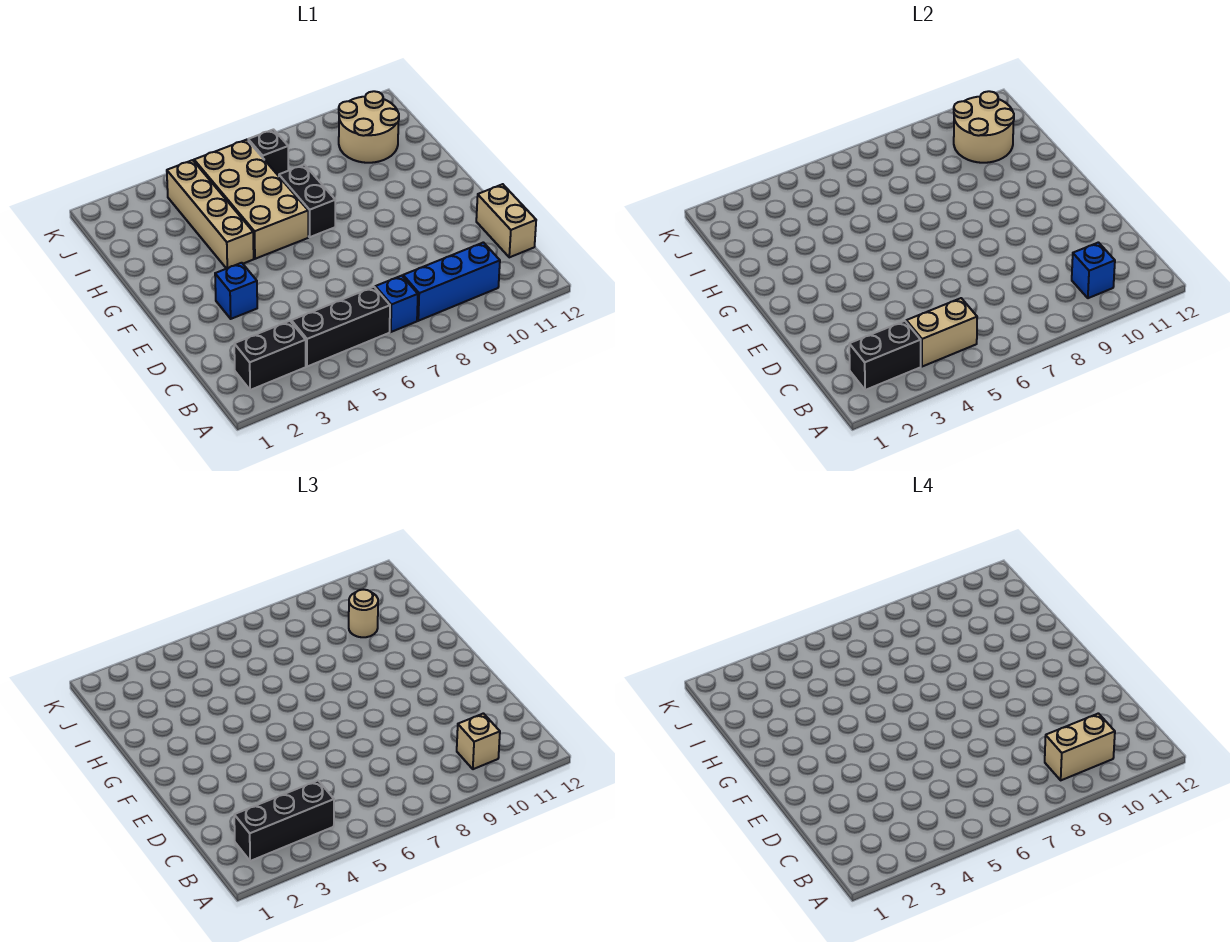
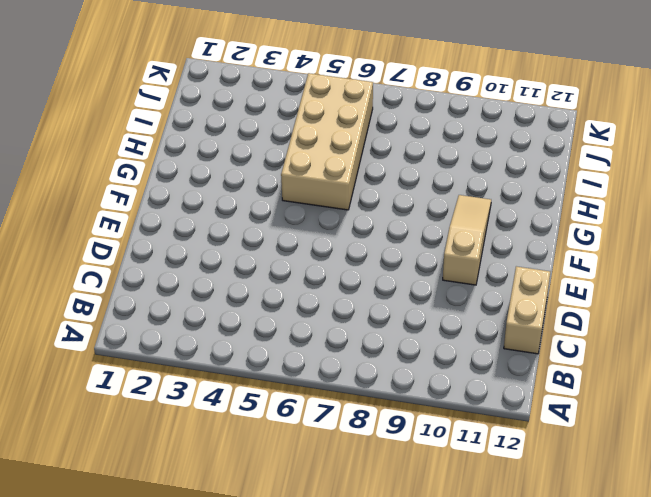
tan slope E10:G10 level 1 top E -> none
none -> black brick B2:B3 level 1
none -> black brick B4:B6 level 1
none -> blue brick B7 level 1

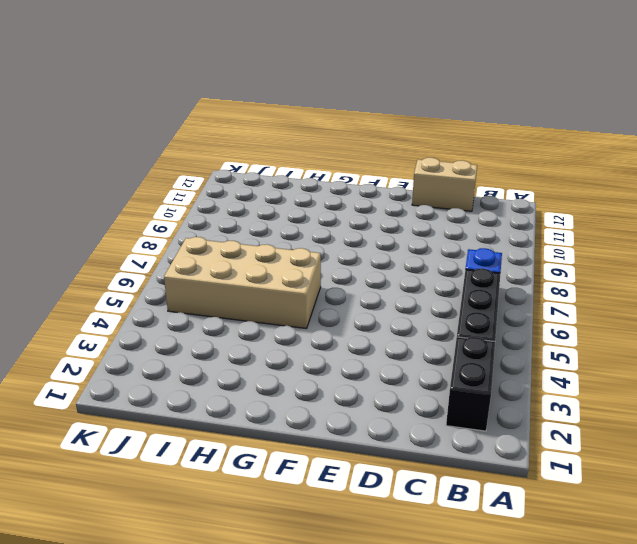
none -> blue brick B8:B10 level 1
none -> blue brick E3 level 1
none -> tan brick G4:J4 level 1

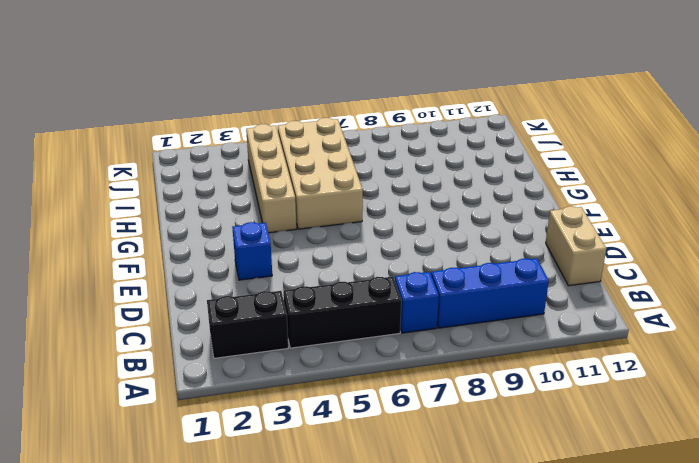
none -> black brick G7:H7 level 1
none -> tan round brick I10:J11 level 1
none -> black brick J7 level 1

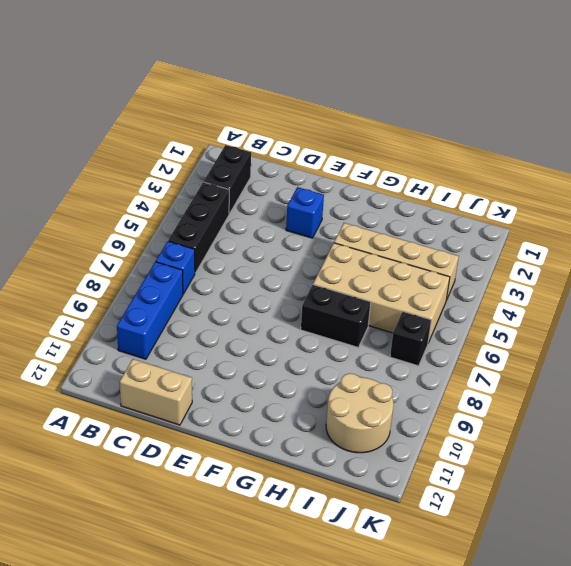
none -> black brick B2:B3 level 2
none -> tan brick B4:B5 level 2
none -> blue brick B10 level 2

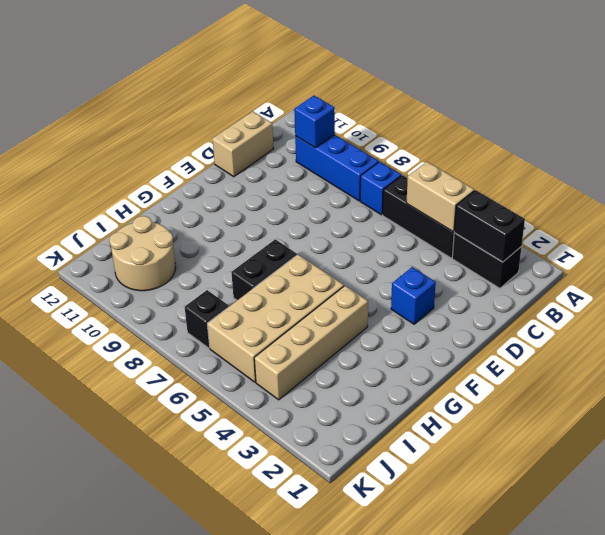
none -> tan round brick I10:J11 level 2
none -> black brick B2:B4 level 3
none -> tan brick B10 level 3

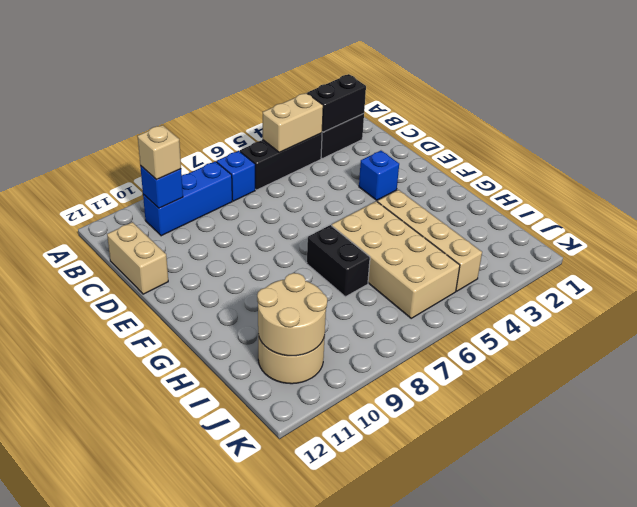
none -> black brick J7 level 1
none -> black brick B2:B4 level 3
none -> tan round brick I10 level 3

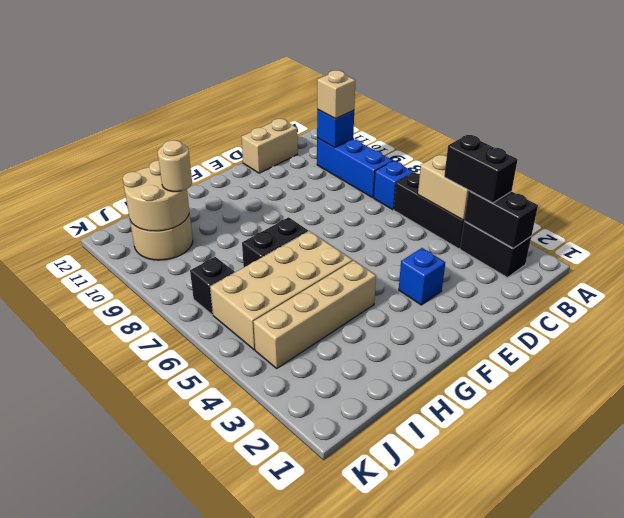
black brick B3:B4 level 3 -> black brick B2:B4 level 3
none -> tan brick B9:B10 level 4

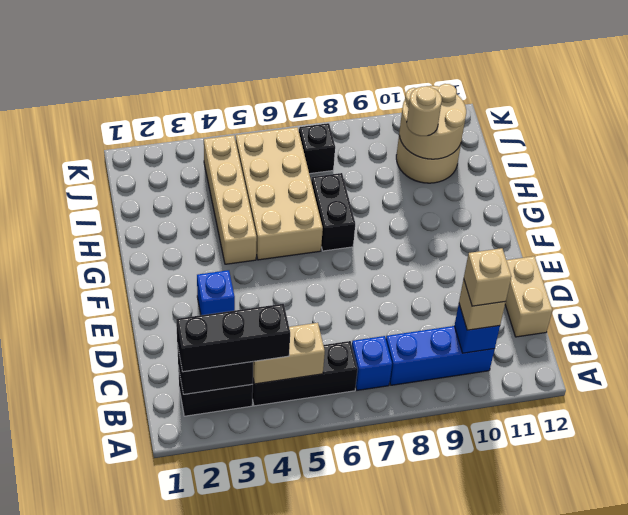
tan brick B10 level 4 -> tan brick B9:B10 level 4

